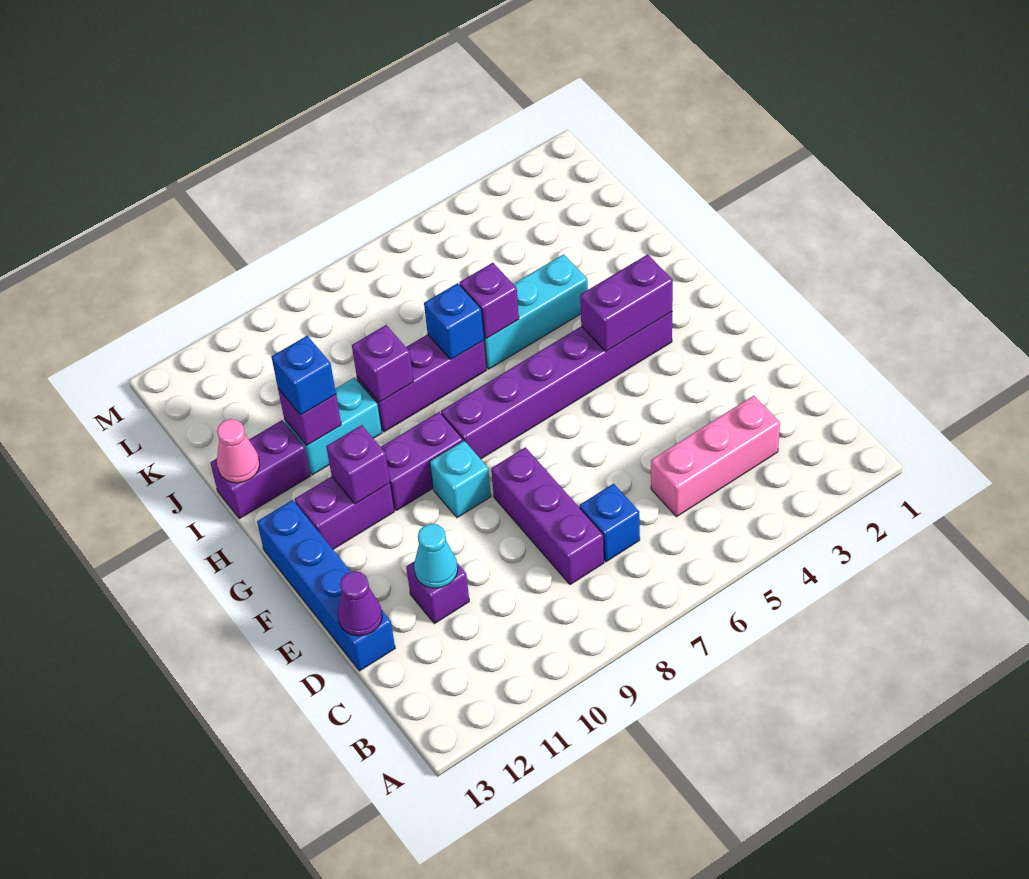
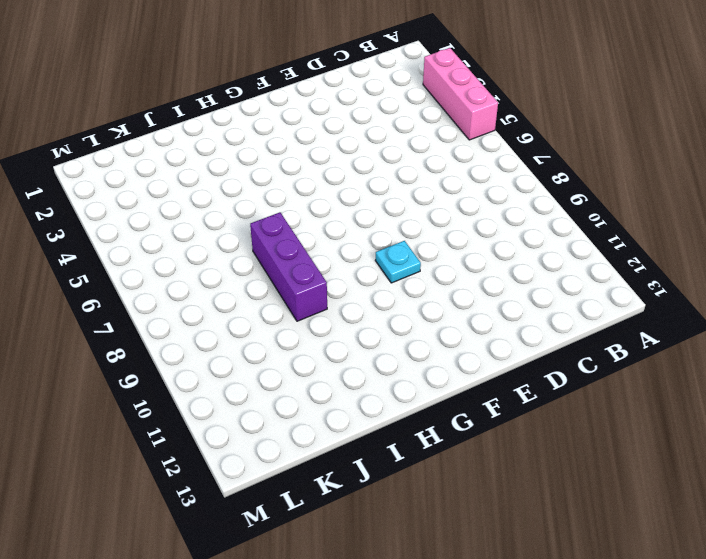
pink brick A3:A5 level 1 -> pink brick C3:C5 level 1
cyan plate F9 level 1 -> cyan brick F9 level 1
none -> blue brick C7 level 1
none -> purple brick C8:E8 level 1
none -> purple brick D11 level 1

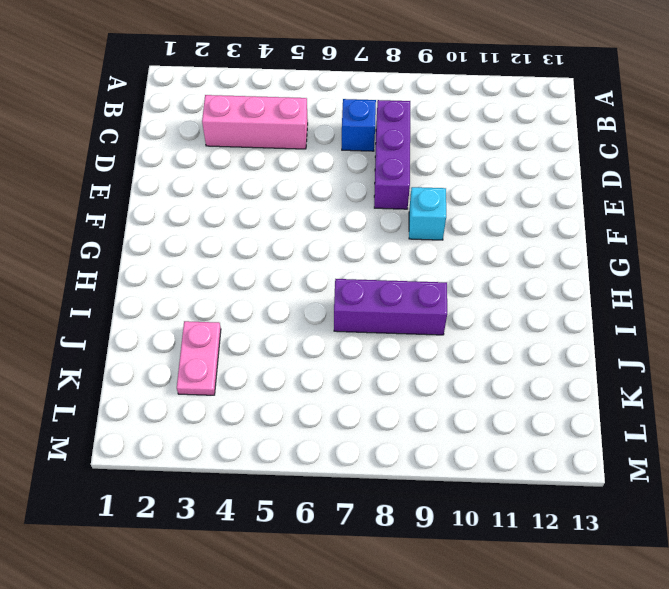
pink plate J3:K3 level 1 -> none
none -> purple brick D11 level 1
none -> blue brick D13:G13 level 1
none -> purple brick G3:G8 level 1

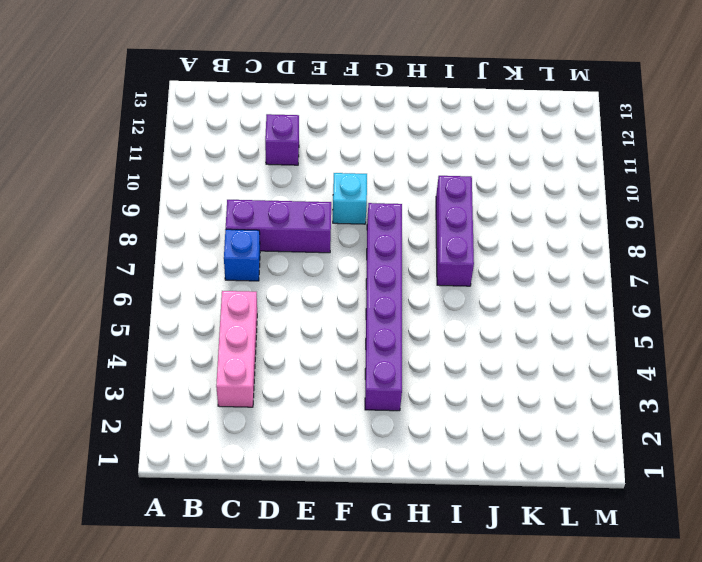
none -> blue brick D13:G13 level 1
none -> purple brick G9:G10 level 1
none -> purple brick G11:G12 level 1

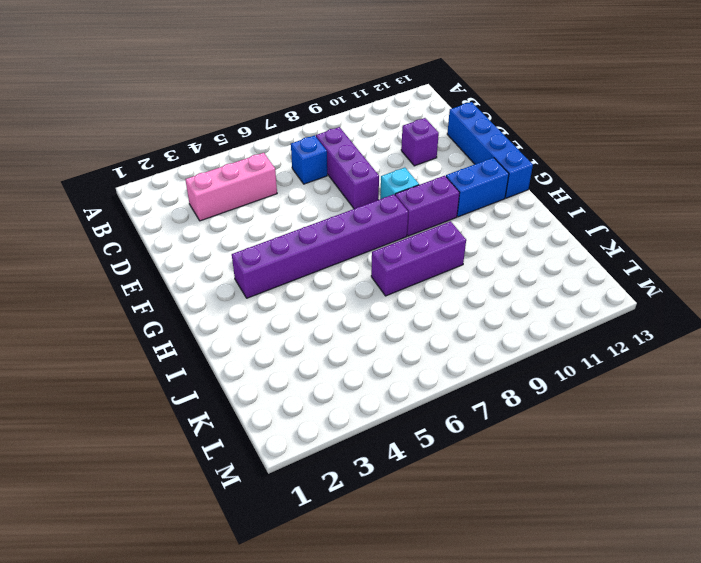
blue brick G11:G12 level 1 -> purple brick G11:G12 level 1
none -> cyan brick I4:I6 level 1
none -> cyan brick I10:I11 level 1
none -> purple brick I12:I13 level 1

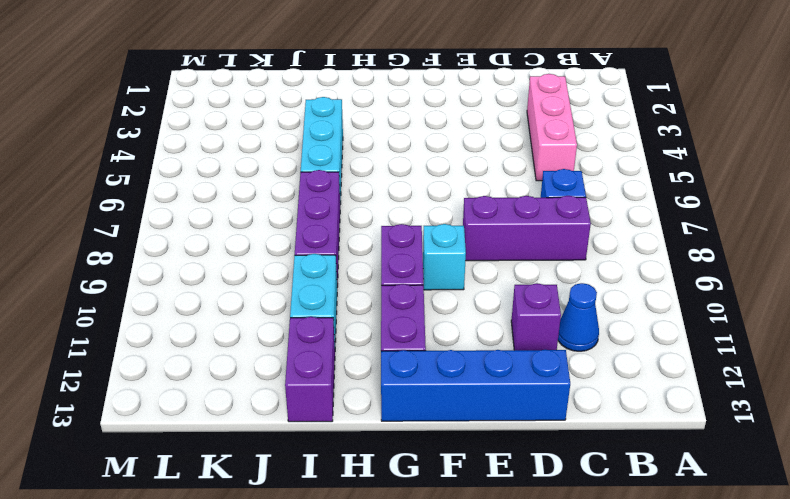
blue cone C11 level 1 -> none
none -> purple brick G3:G8 level 1
none -> cyan cone D11 level 2
none -> purple cone D13 level 2

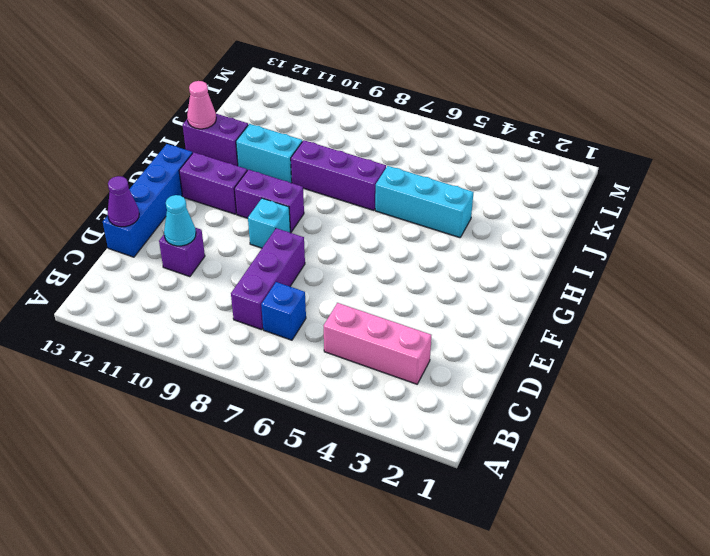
none -> purple brick G3:G8 level 1
none -> purple brick G3:G4 level 2
none -> purple brick G11 level 2

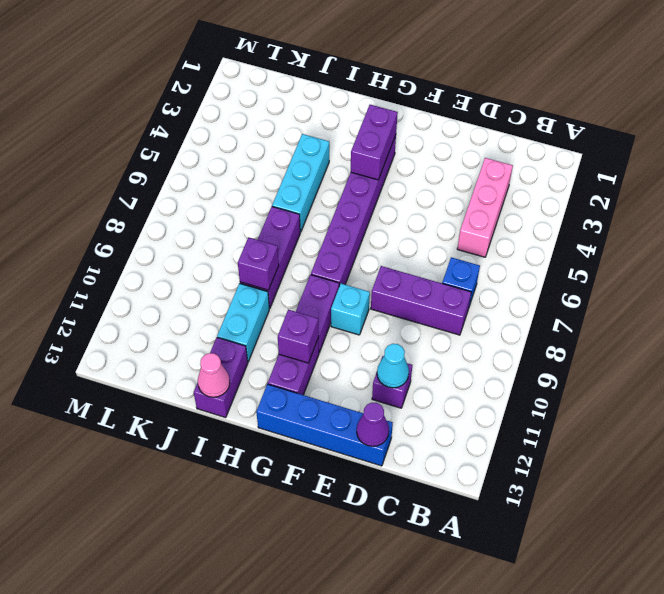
none -> purple brick I6 level 2
none -> blue brick I7 level 2
none -> purple brick I11 level 2

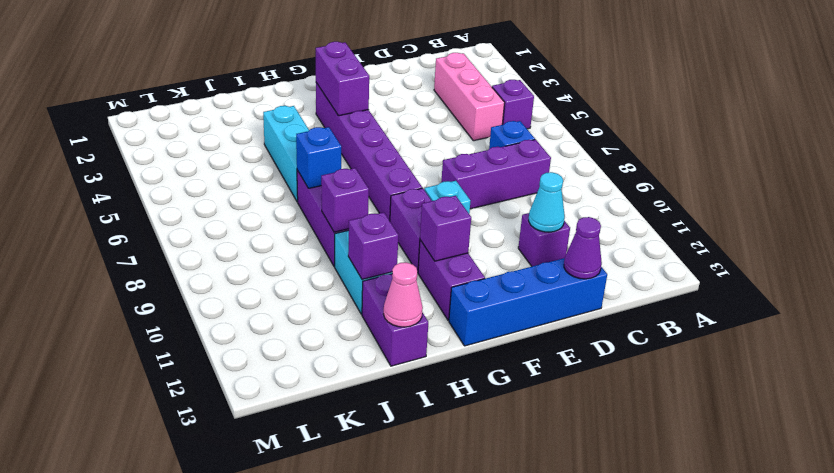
purple brick B5 level 1 -> purple brick I6 level 2
none -> blue brick I11 level 3

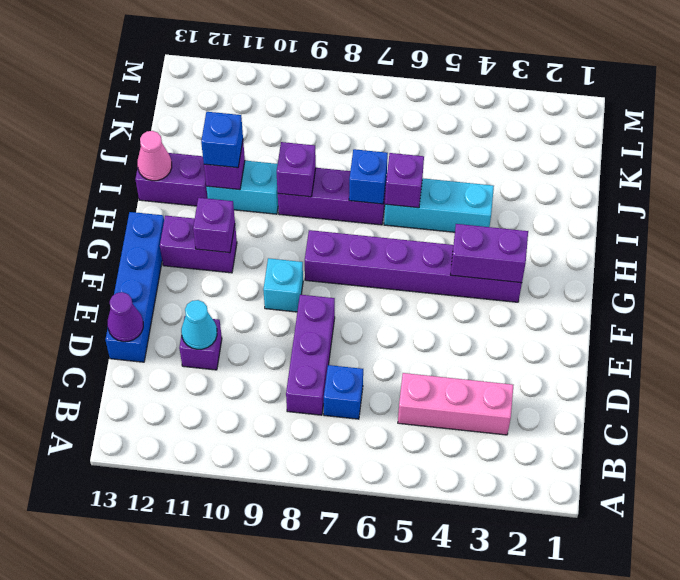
none -> purple brick G9:G10 level 1

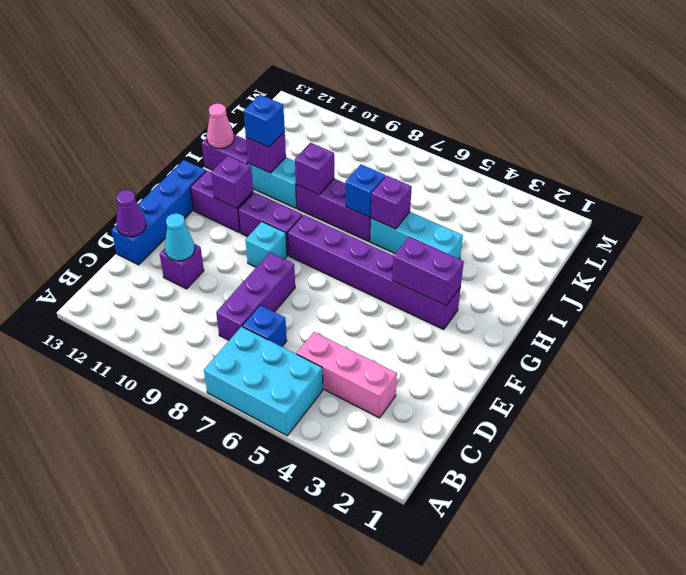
cyan brick A5:B7 level 1 -> none

